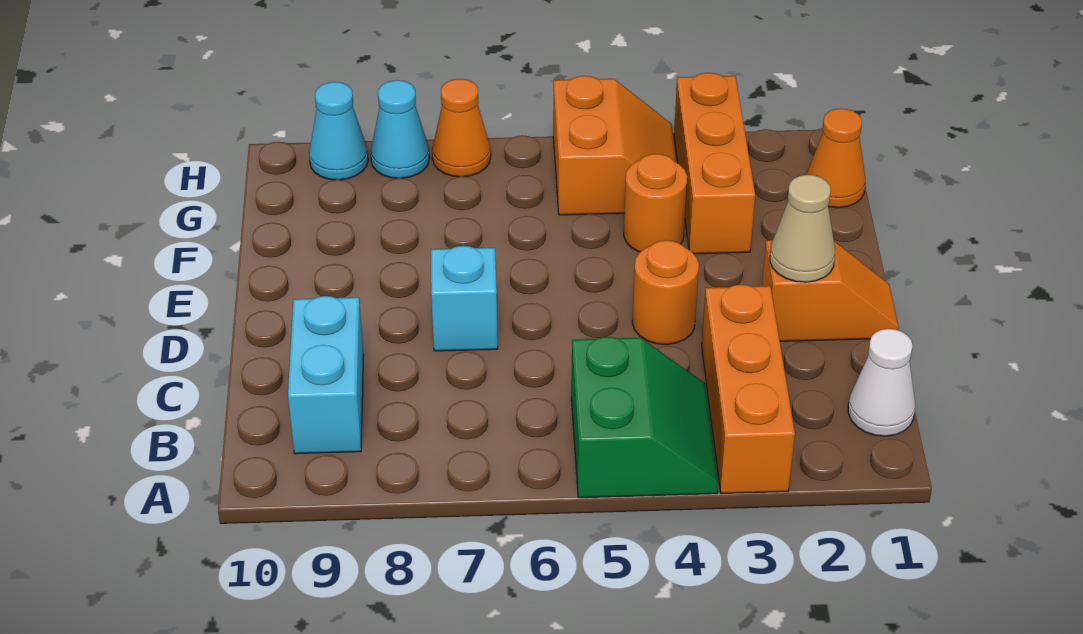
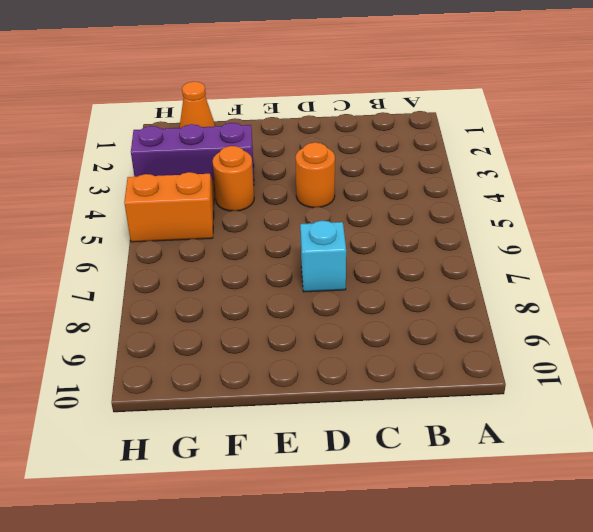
purple brick F3:H3 level 1 -> orange brick F3:H3 level 1
none -> orange brick A3:C3 level 1
none -> green slope A4:B5 level 1 top 5
none -> white cone B1 level 1

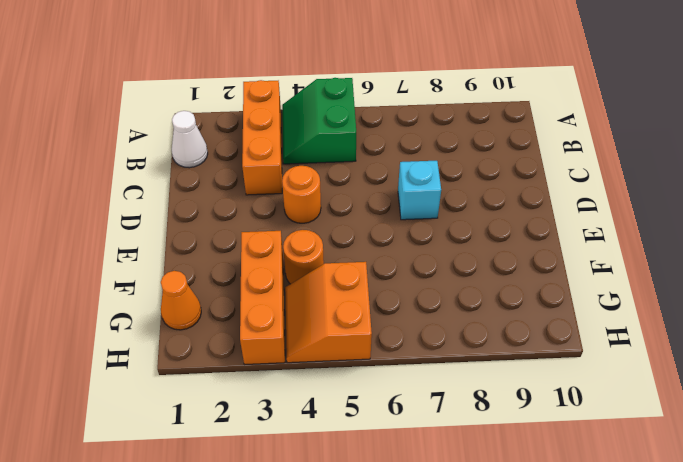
none -> cyan brick B9:C9 level 1
none -> orange slope D1:D2 level 1 top 2
none -> orange cone H7 level 1

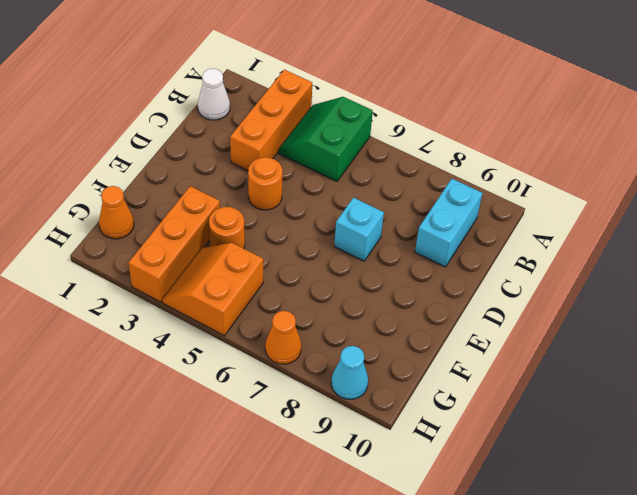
none -> orange slope D1:D2 level 1 top 2
none -> cyan cone H8 level 1
none -> tan cone D2 level 2

